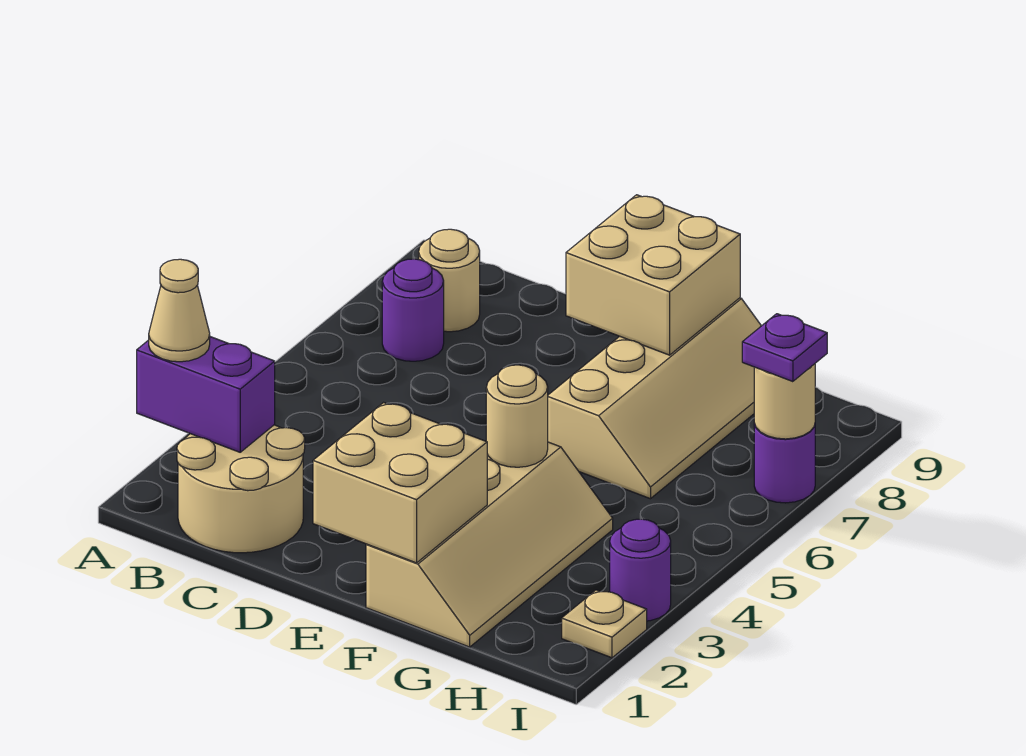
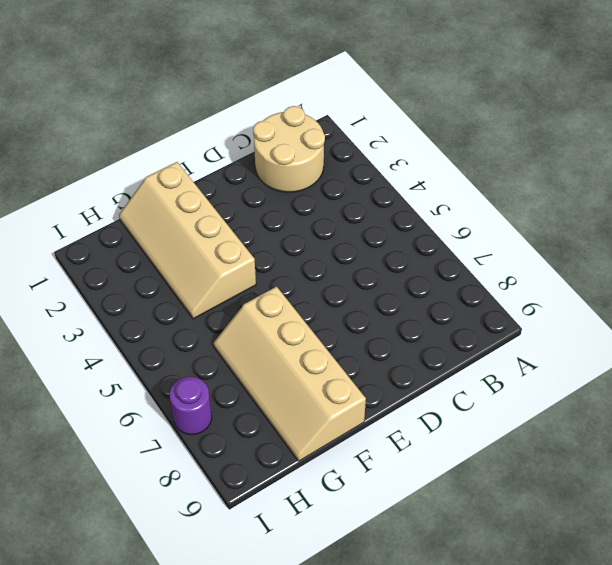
none -> purple round brick B7 level 1
none -> tan round brick B8 level 1
none -> tan plate I2 level 1

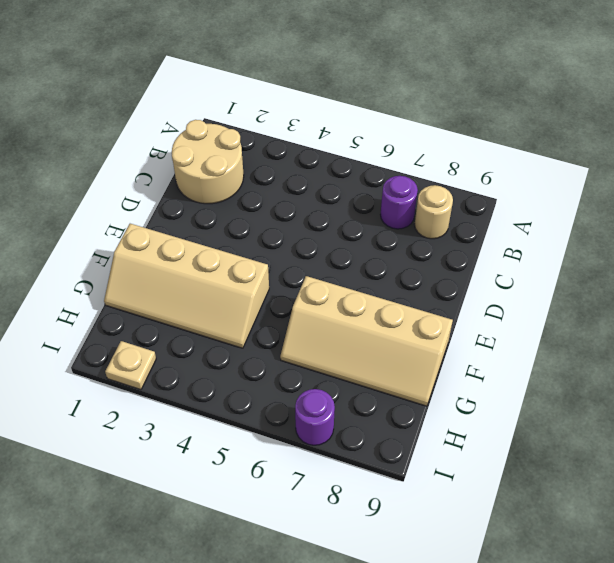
none -> purple round brick I3 level 1
none -> purple brick A2:B2 level 2
none -> tan brick E1:F2 level 2

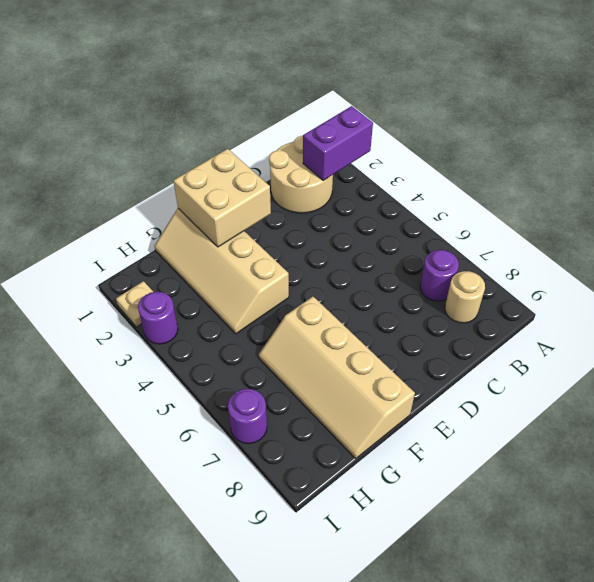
none -> tan brick E8:F9 level 2
none -> tan round brick F4 level 2
none -> tan round brick I7 level 2

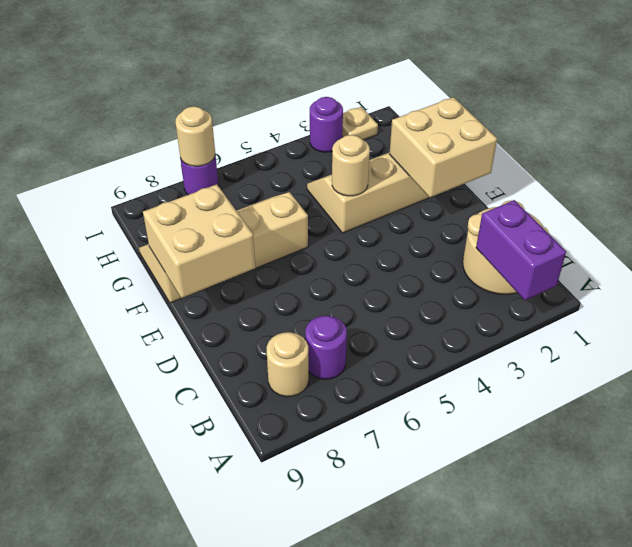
none -> tan cone A2 level 3
none -> purple plate I7 level 3

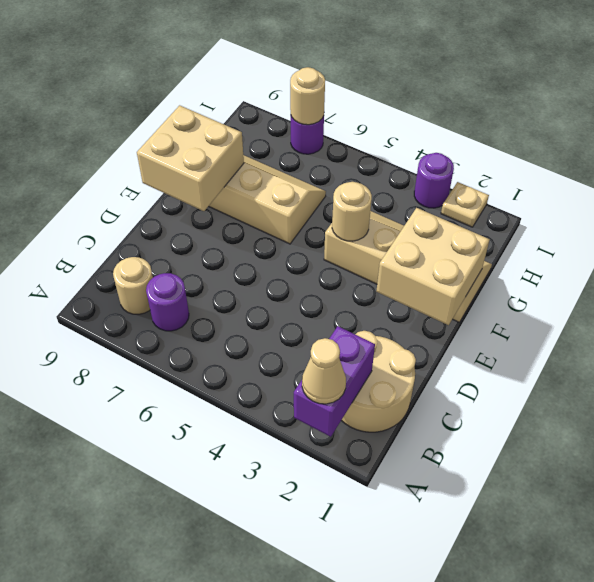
none -> purple plate I7 level 3

